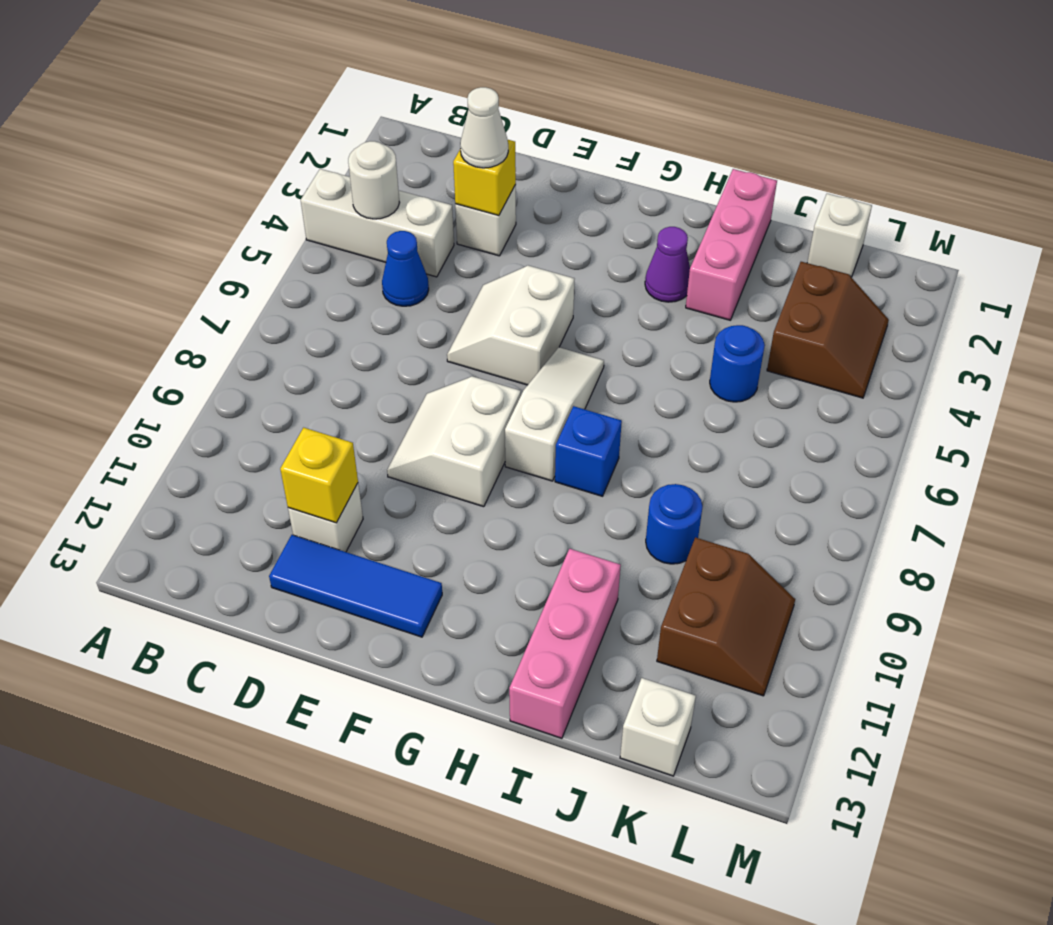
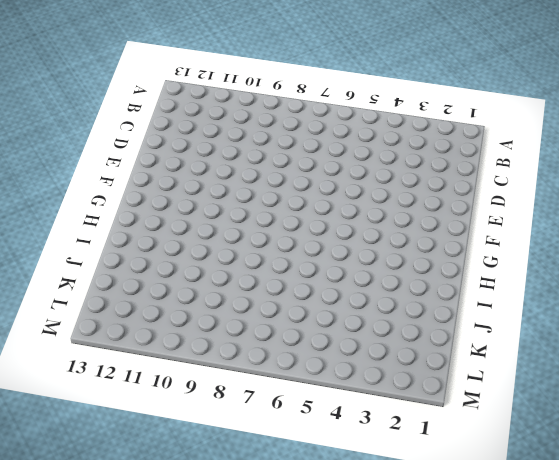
none -> white brick A4:C4 level 1
none -> blue cone C5 level 1
none -> white brick D3 level 1

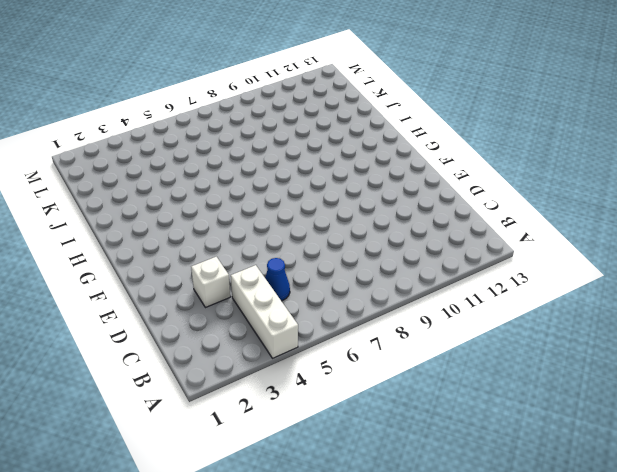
none -> white brick D11 level 1
none -> blue tile D12:F12 level 1
none -> white slope E5:F6 level 1 top F

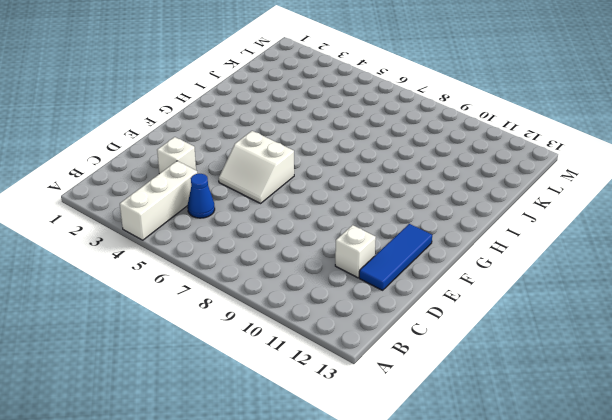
none -> white slope E8:F9 level 1 top F
none -> white slope G6:G8 level 1 top 8
none -> purple cone H3 level 1

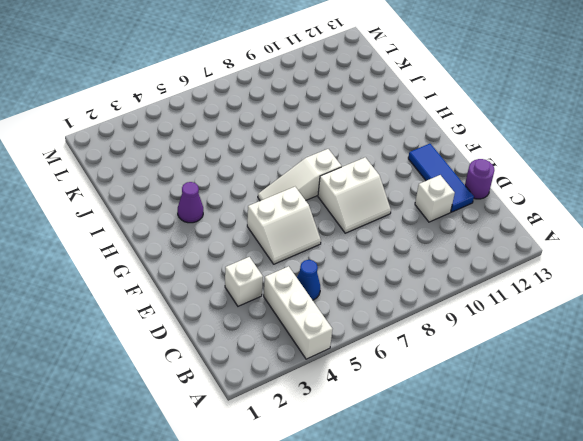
purple round brick D13 level 1 -> none
none -> blue brick H8 level 1
none -> pink brick I1:I3 level 1
none -> pink brick I11:I13 level 1

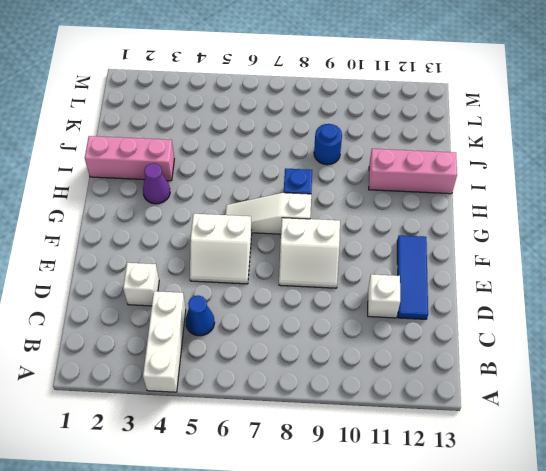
none -> blue round brick J5 level 1
none -> white brick K1 level 1
none -> brown slope K3:L4 level 1 top K

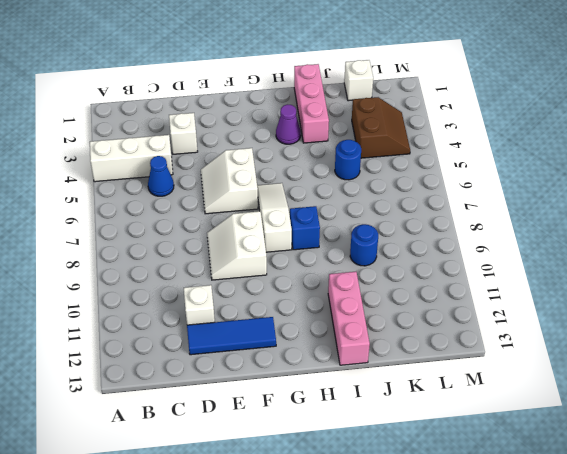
none -> brown slope K10:L11 level 1 top K
none -> white brick K13 level 1
none -> white round brick B4 level 2

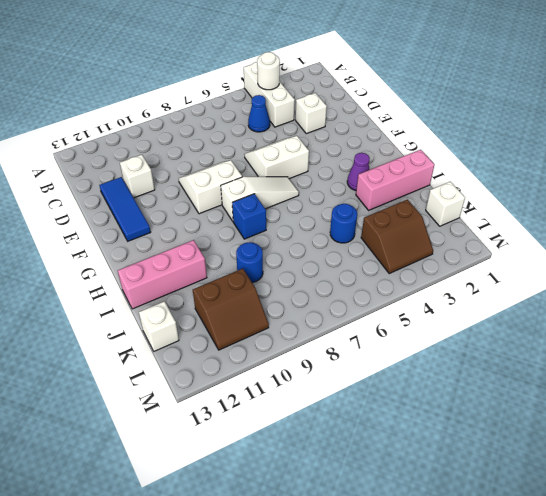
none -> yellow brick D3 level 2
none -> yellow brick D11 level 2
none -> white cone D3 level 3

